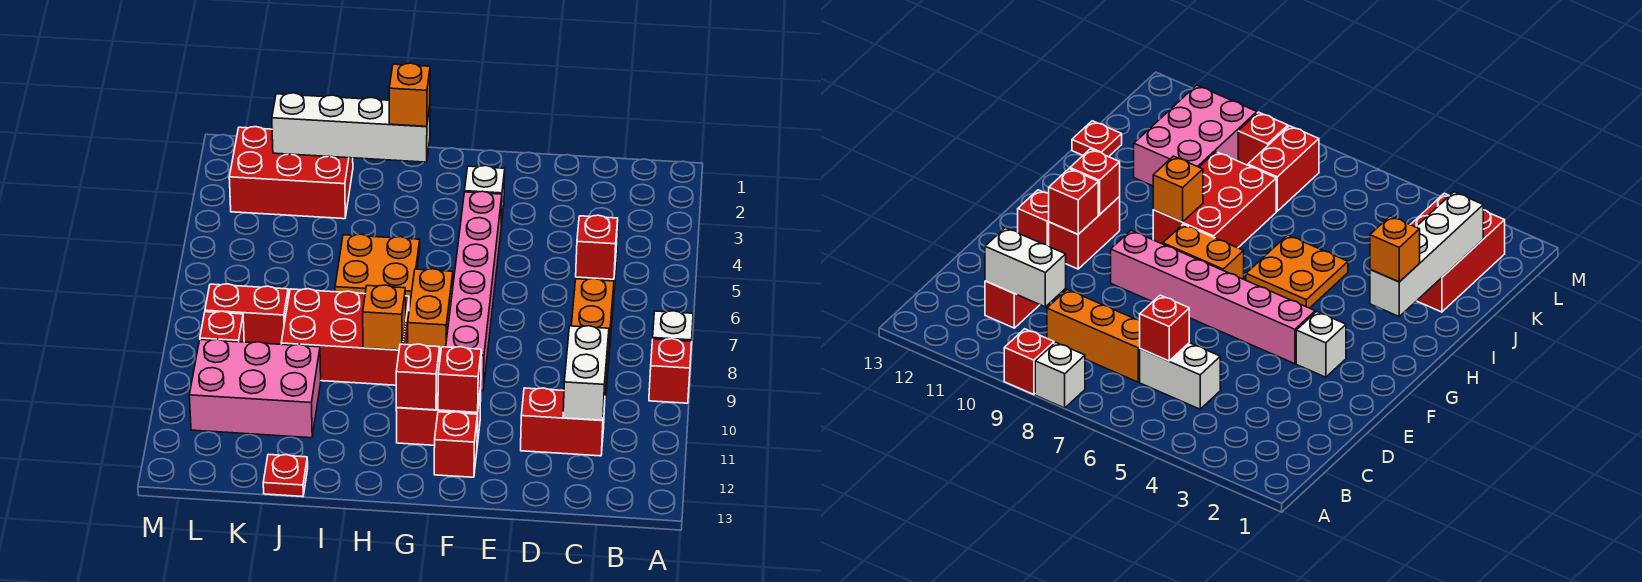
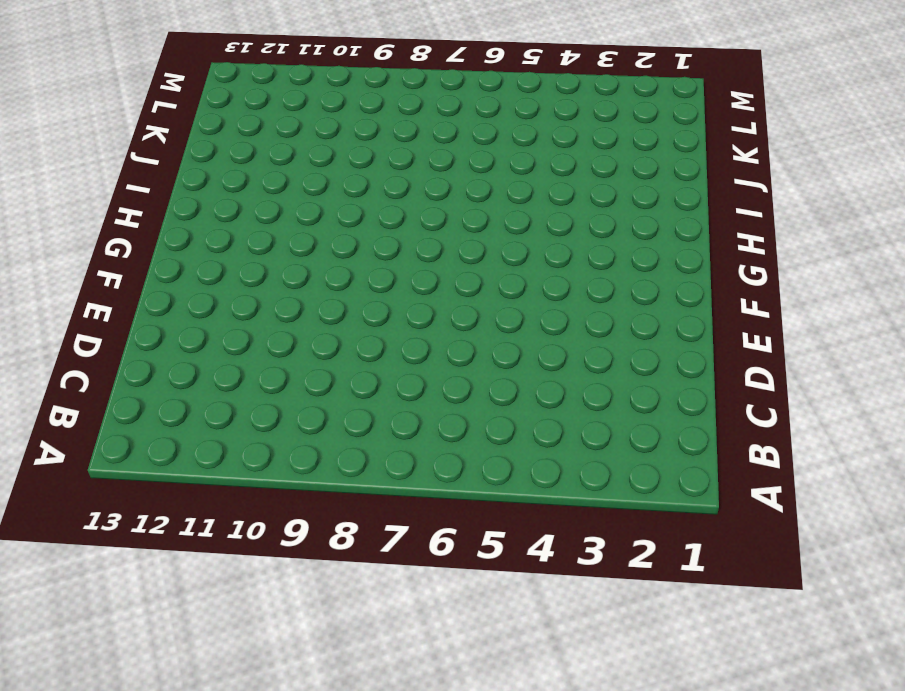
none -> white brick A8 level 1
none -> red brick A9 level 1
none -> white brick C5:C6 level 1

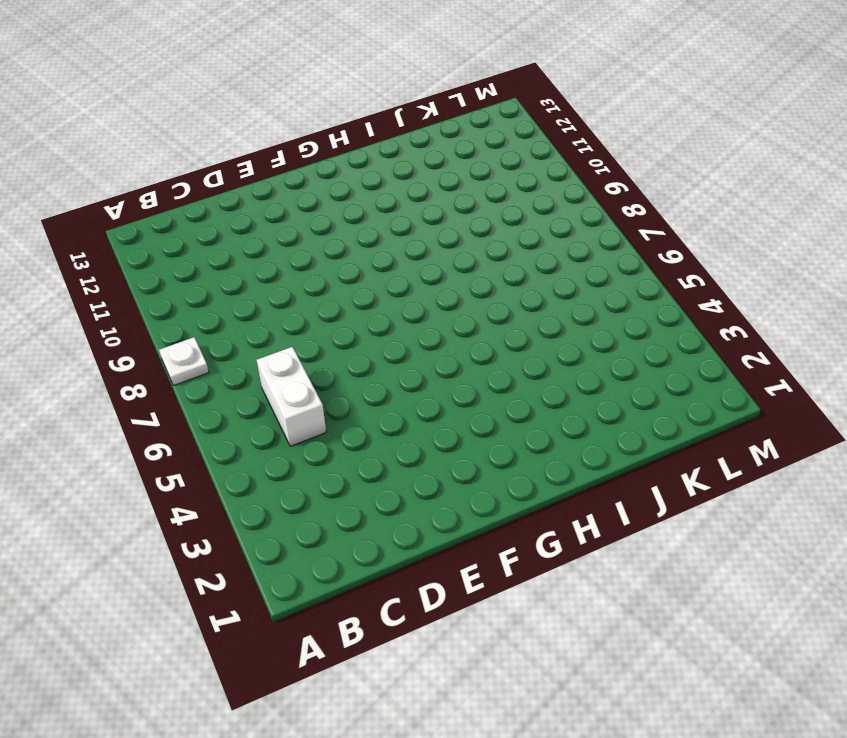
white plate A8 level 1 -> white brick A8 level 1
none -> red brick A9 level 1
none -> orange brick C7:C9 level 1
none -> red brick C11:D11 level 1

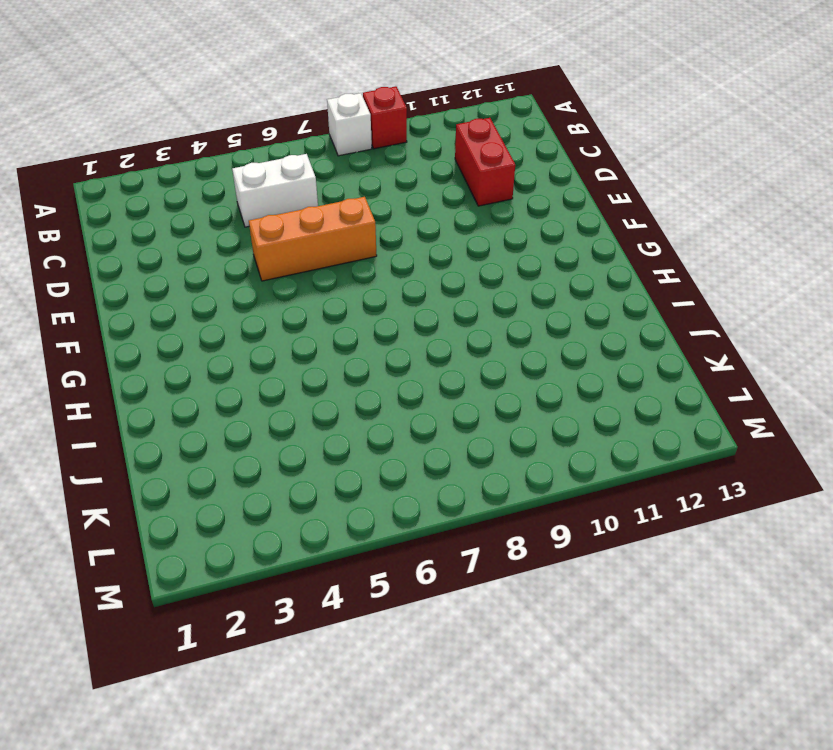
orange brick E5:E7 level 1 -> orange brick C7:C9 level 1
none -> white brick F3 level 1
none -> pink brick F4:F9 level 1
none -> red brick F11:G11 level 1

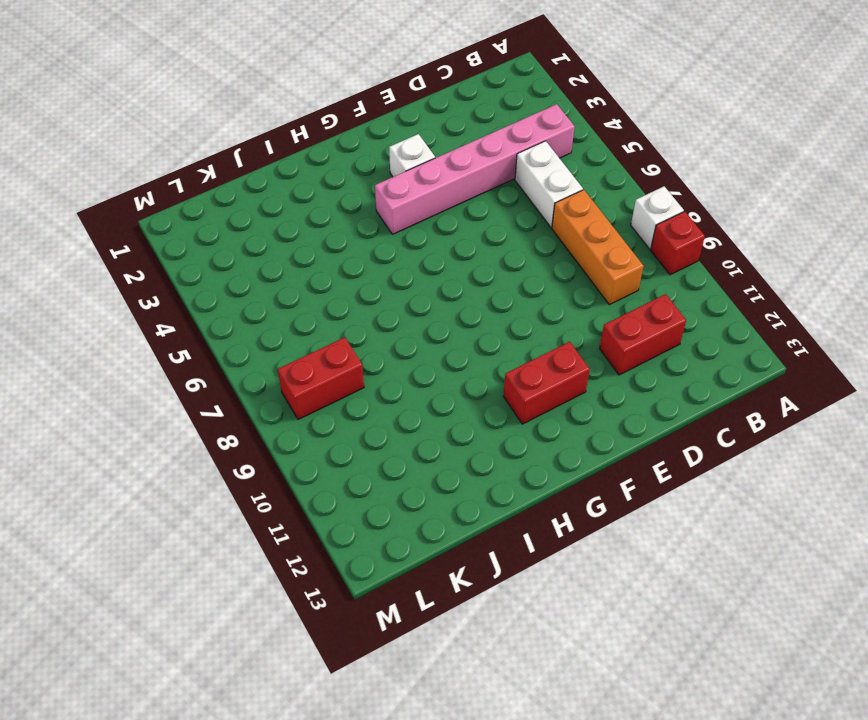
pink brick B4:G4 level 1 -> pink brick F4:F9 level 1
none -> red brick F12 level 1
none -> orange brick G7:G8 level 1
none -> orange plate H5:I6 level 1

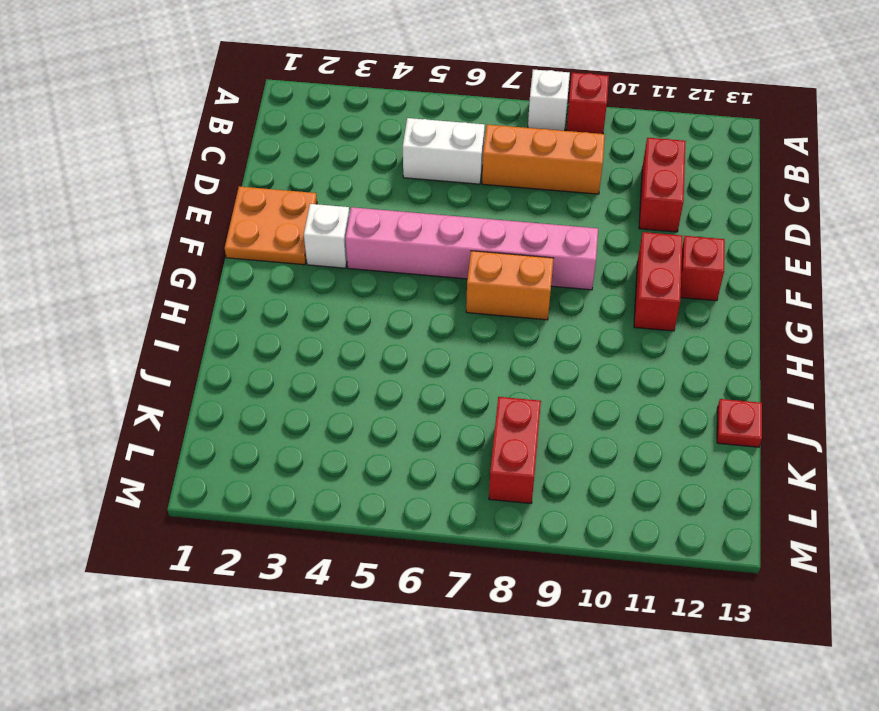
orange plate E1:F2 level 1 -> orange plate H5:I6 level 1
none -> red brick H8:J9 level 1
none -> red brick J2:L3 level 1
none -> pink brick J10:L11 level 1

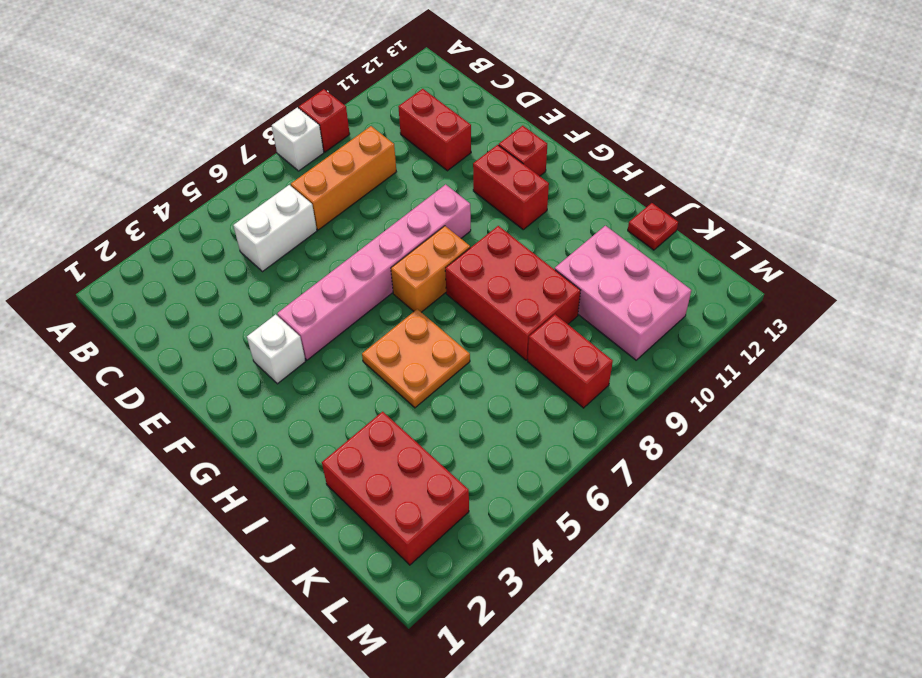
none -> red brick L9 level 1
none -> red brick C6 level 2
none -> white brick C10:C11 level 2

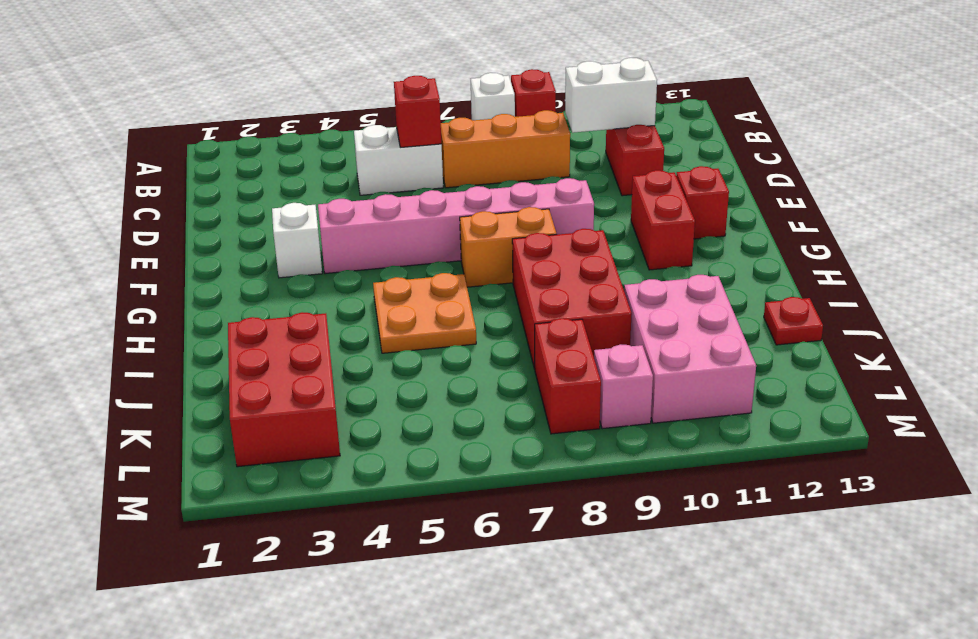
pink brick L9 level 1 -> red brick L9 level 1
none -> red brick F11 level 2
none -> red brick G11 level 2
none -> white brick H2:K2 level 2

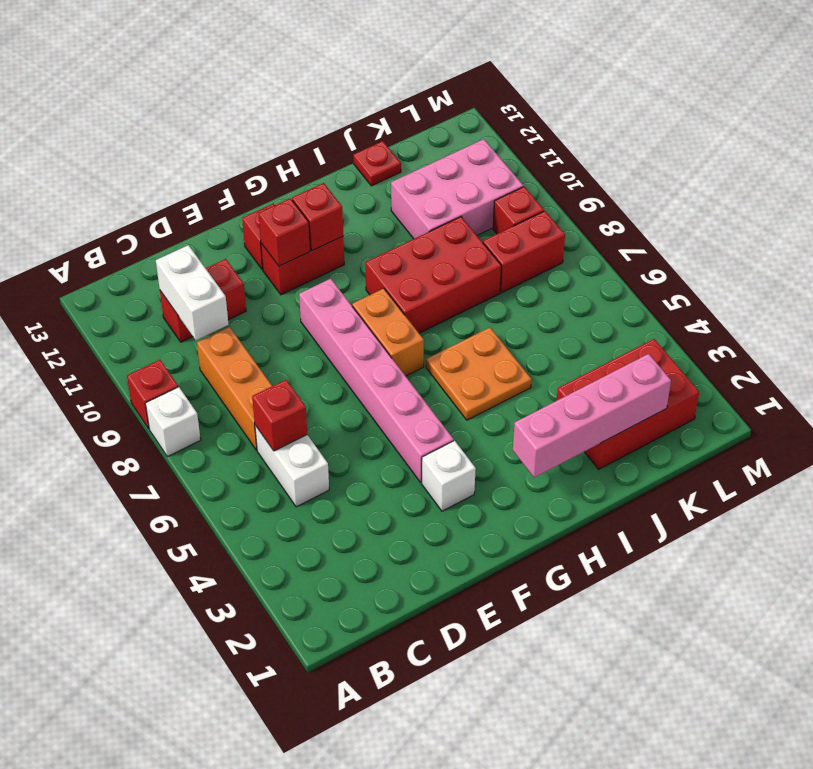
pink brick H2:K2 level 2 -> white brick H2:K2 level 2
none -> orange brick H9 level 2
none -> orange brick H2 level 3

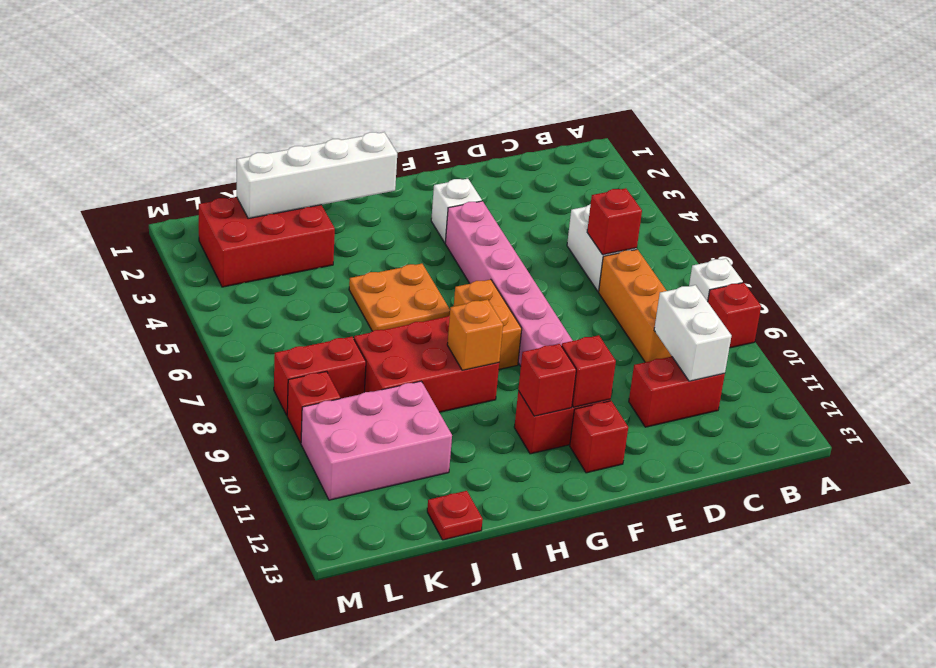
none -> orange brick H2 level 3

